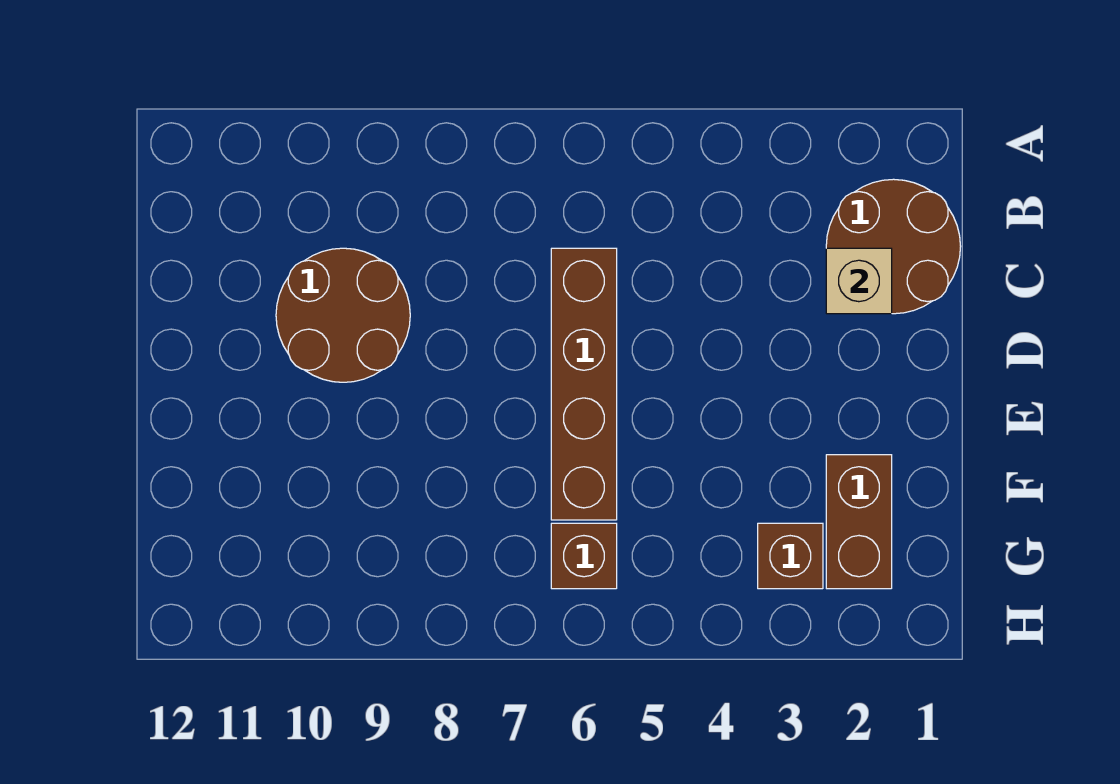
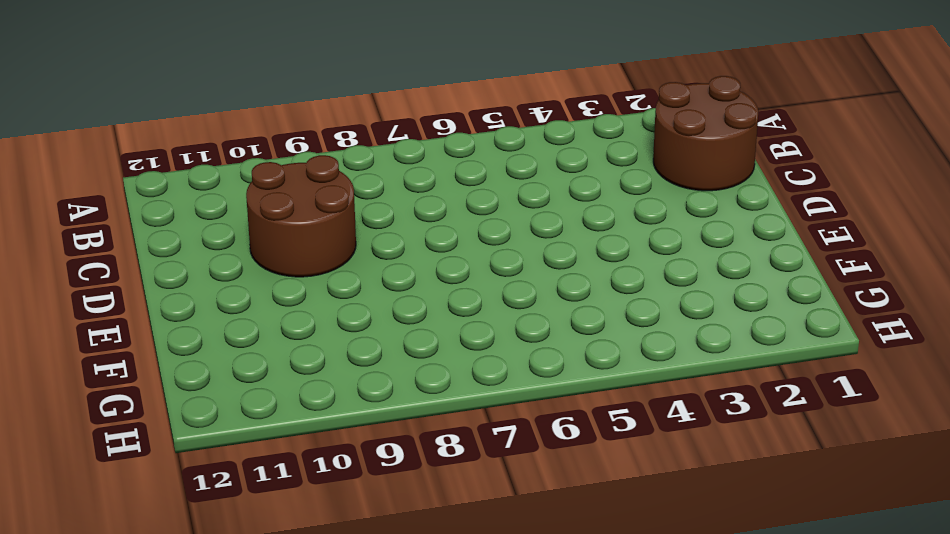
none -> brown brick C6:F6 level 1
none -> brown brick F2:G2 level 1

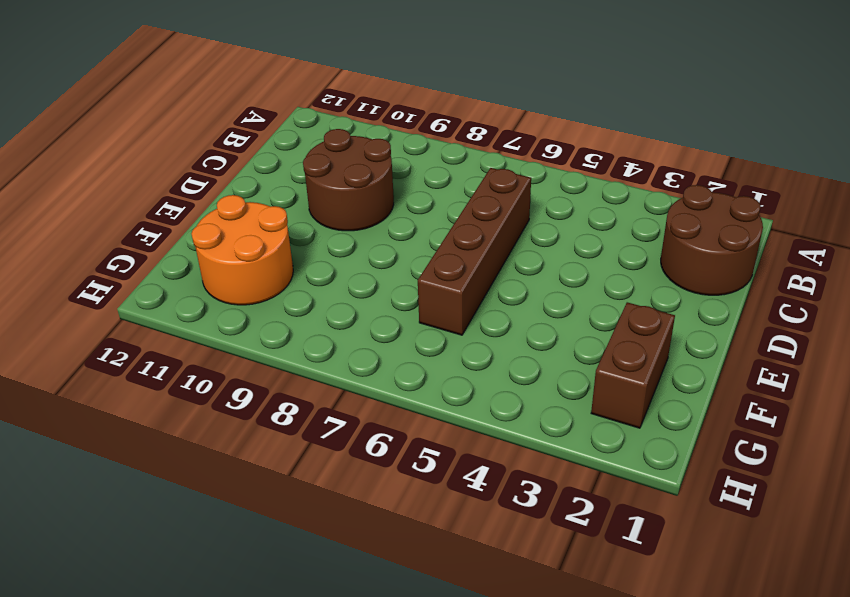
orange round brick F10:G11 level 1 -> none
none -> brown brick G3 level 1
none -> brown brick G6 level 1

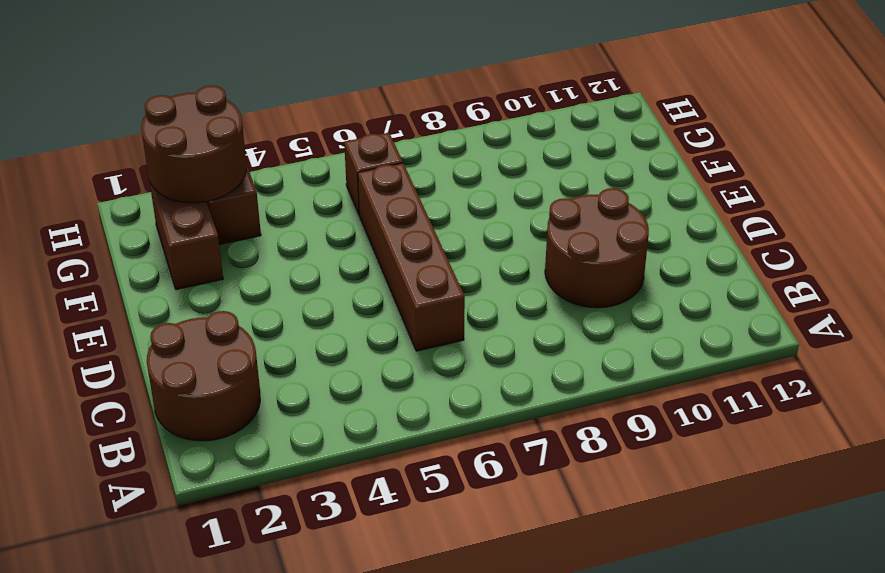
brown round brick G2:H3 level 2 -> none
none -> tan brick C2 level 2

